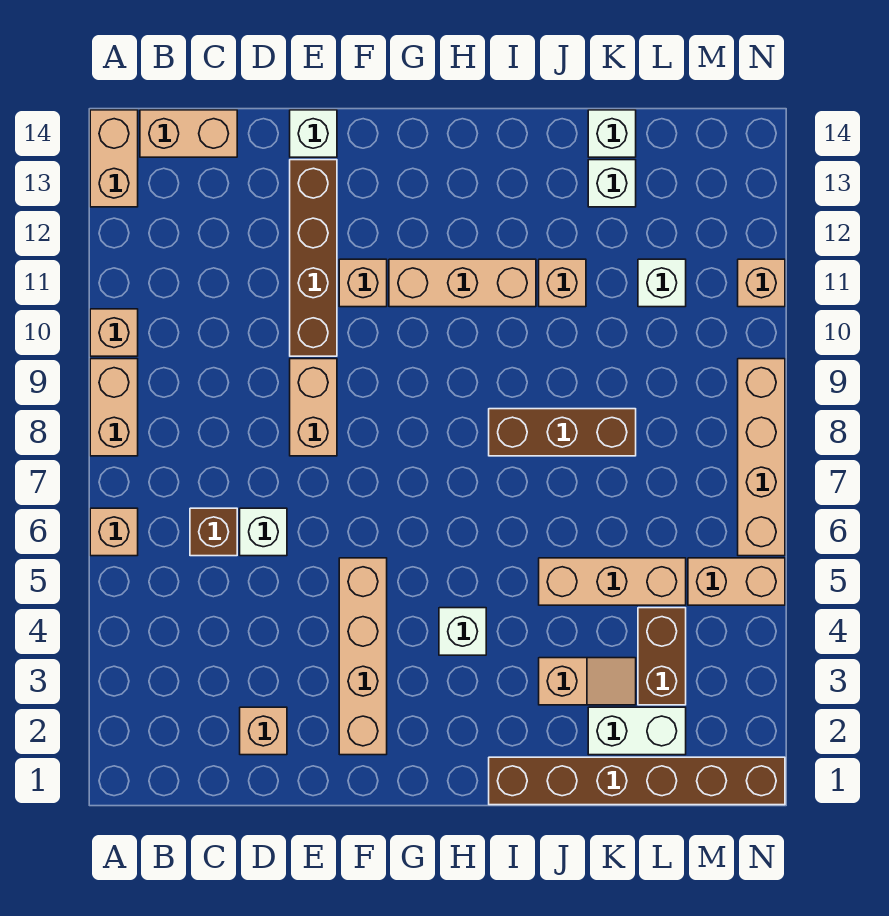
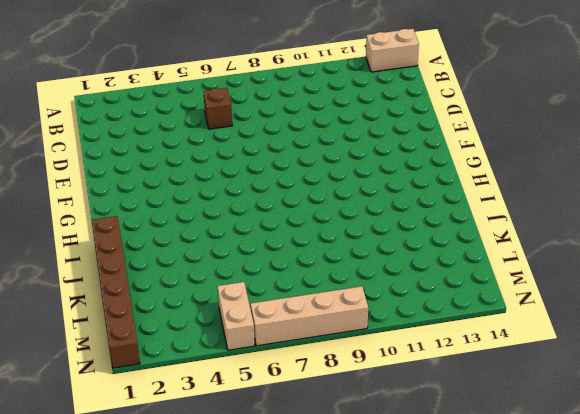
none -> tan brick A6 level 1
none -> tan brick A8:A9 level 1
none -> tan brick A10 level 1

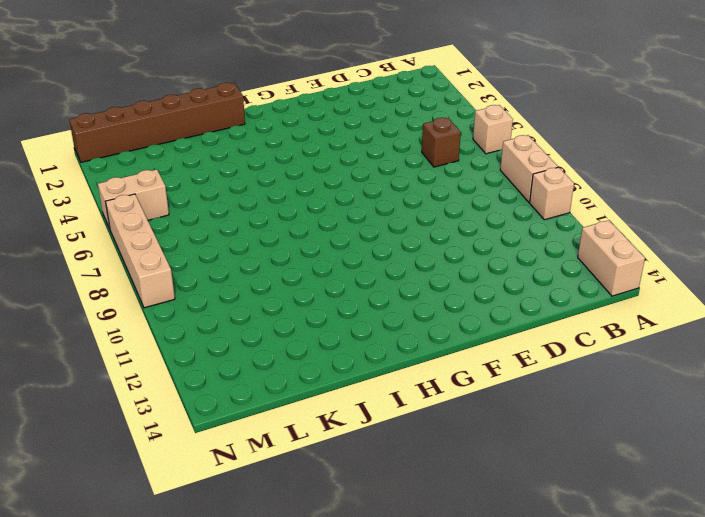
none -> tan brick B14:C14 level 1
none -> tan brick D2 level 1
none -> white brick D6 level 1

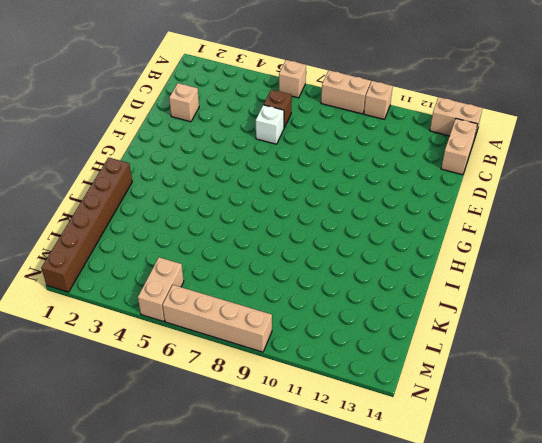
none -> tan brick E8:E9 level 1
none -> brown brick E10:E13 level 1
none -> white brick E14 level 1

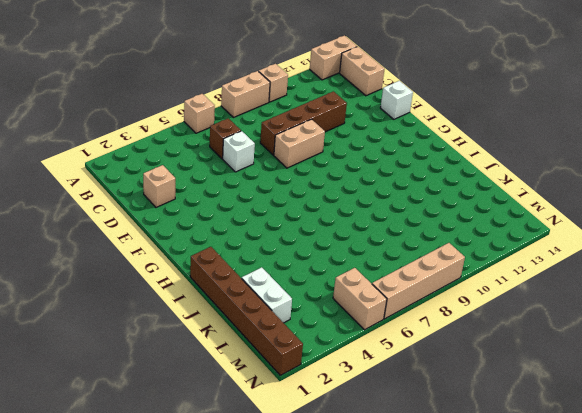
brown brick D8:D11 level 1 -> brown brick E10:E13 level 1
none -> tan brick F2:F5 level 1
none -> tan brick F11 level 1
none -> tan brick G11:I11 level 1

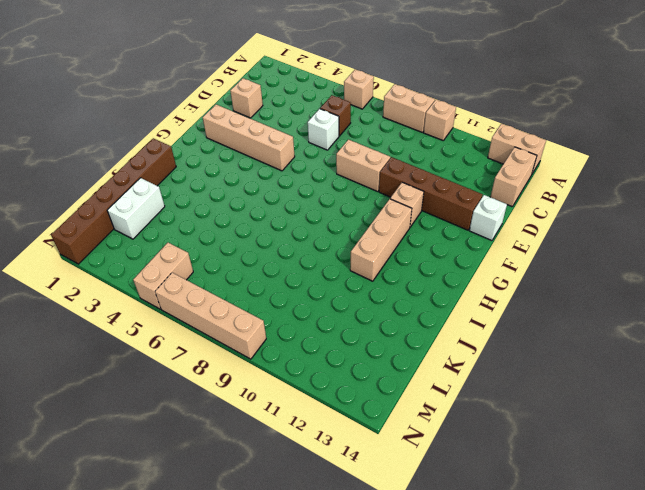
none -> white brick H4 level 1
none -> brown brick I8:K8 level 1
none -> tan slope J3:K3 level 1 top J

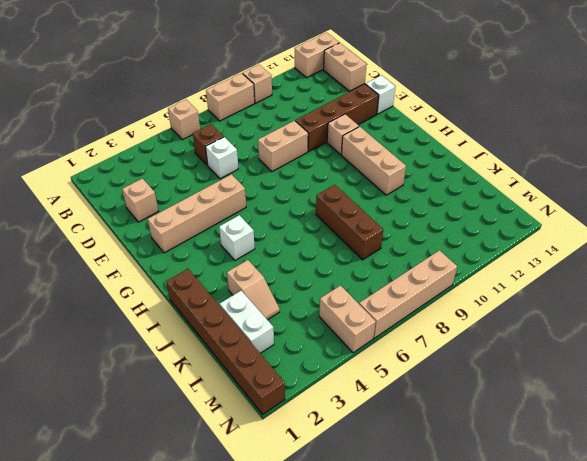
none -> tan brick J5:L5 level 1
none -> tan brick J11 level 1
none -> white brick K13 level 1

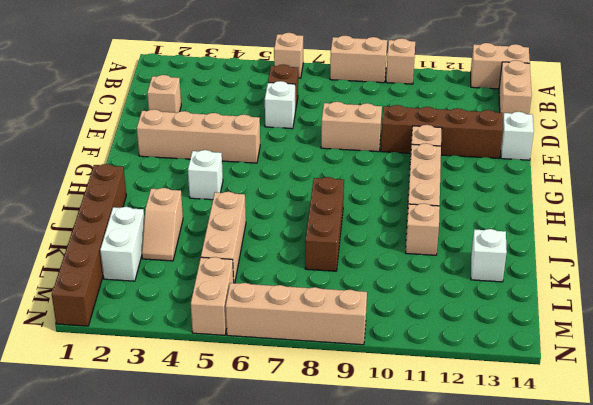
none -> white brick K14 level 1
none -> brown brick L3:L4 level 1
none -> white brick L11 level 1

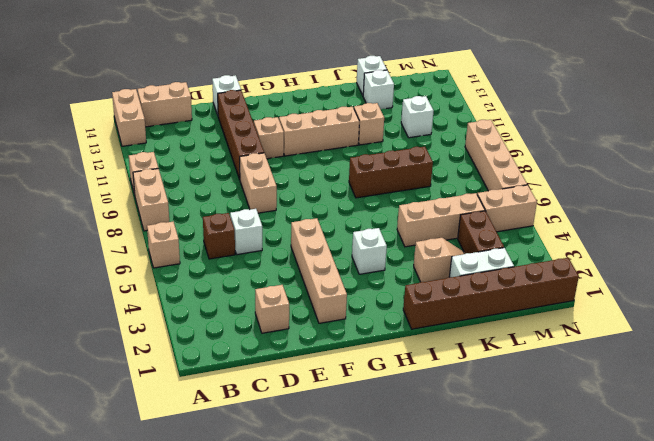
none -> tan brick N11 level 1

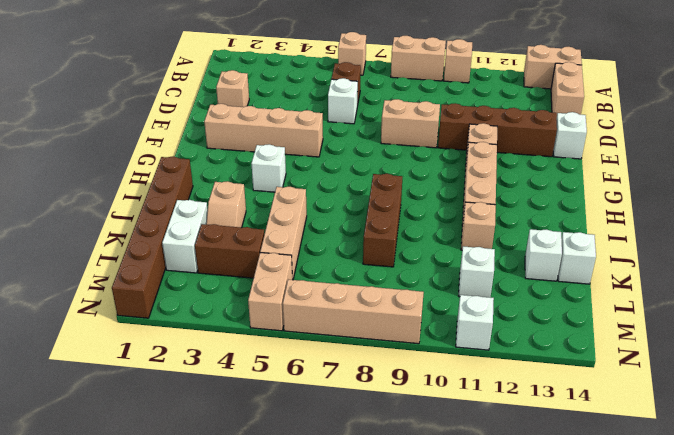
white brick N11 level 1 -> tan brick N11 level 1

